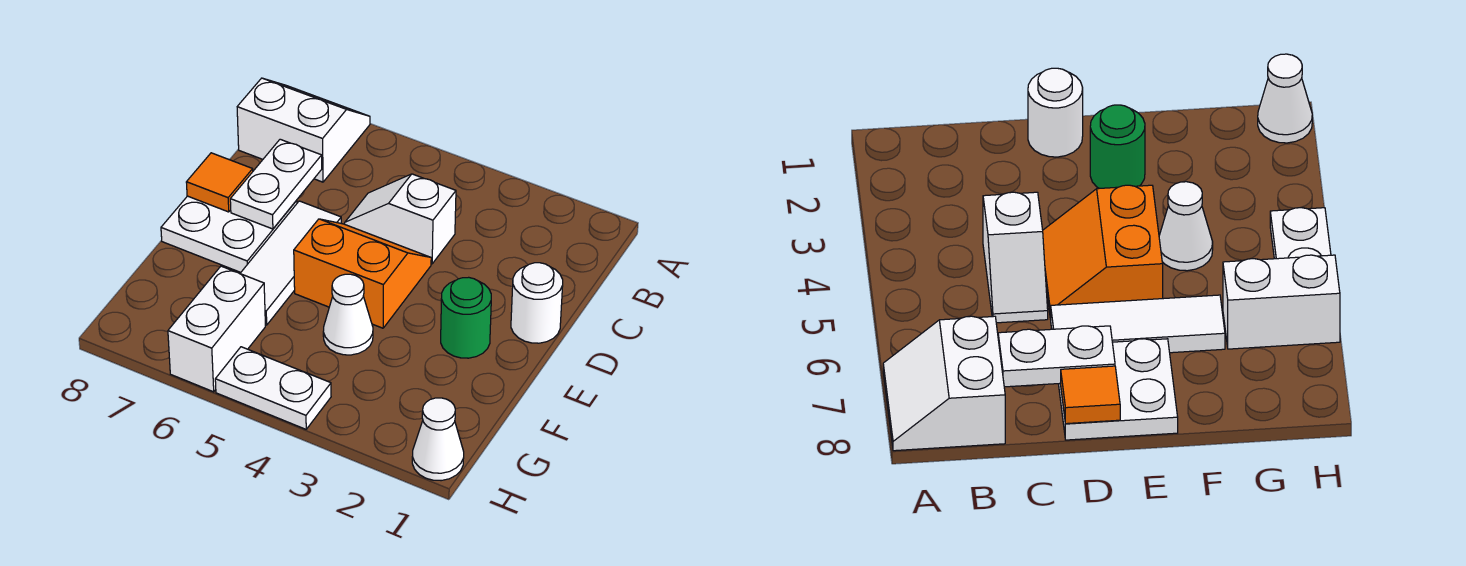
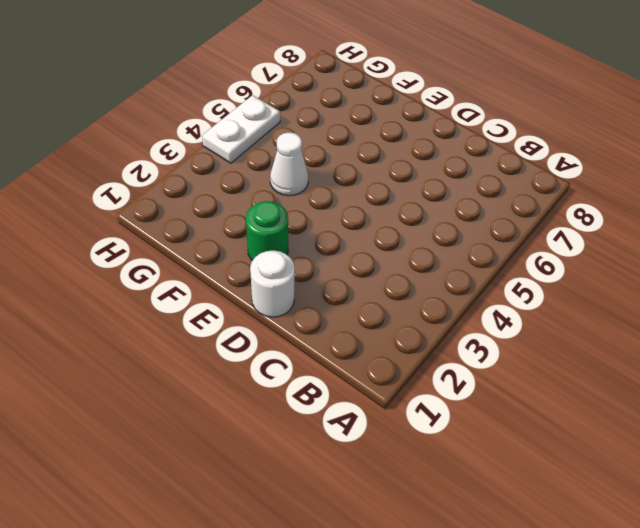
none -> white slope A7:B8 level 1 top B
none -> white slope C4:C5 level 1 top 4
none -> orange slope D4:E5 level 1 top E

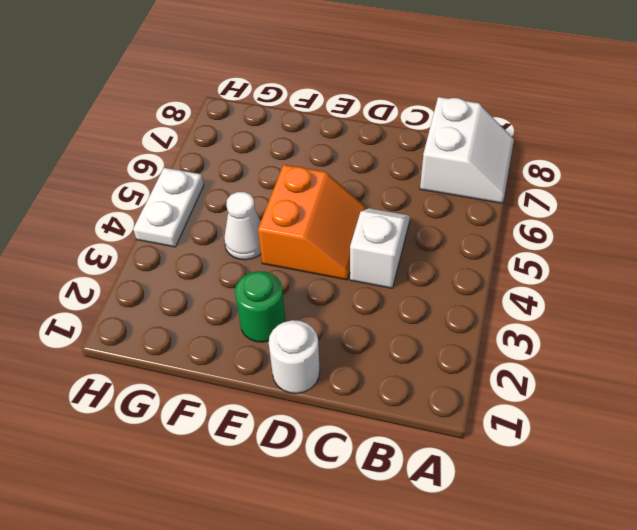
none -> white tile D6:F6 level 1
none -> white plate D7:E8 level 1
none -> white brick G6:H6 level 1

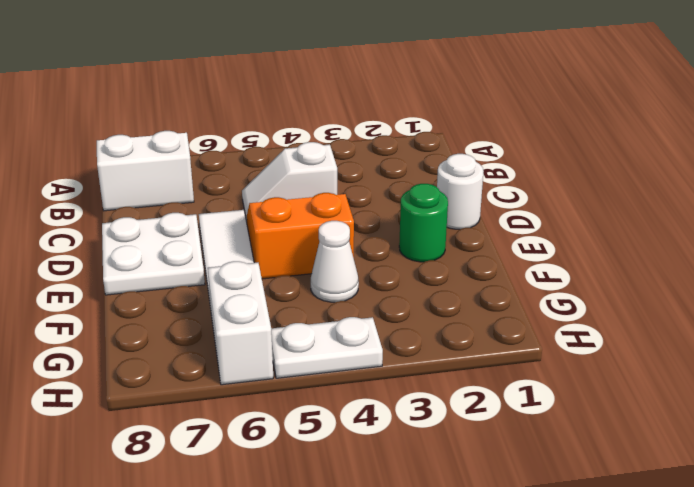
none -> white cone H1 level 1
none -> white plate C7:D7 level 2
none -> orange tile D8 level 2

